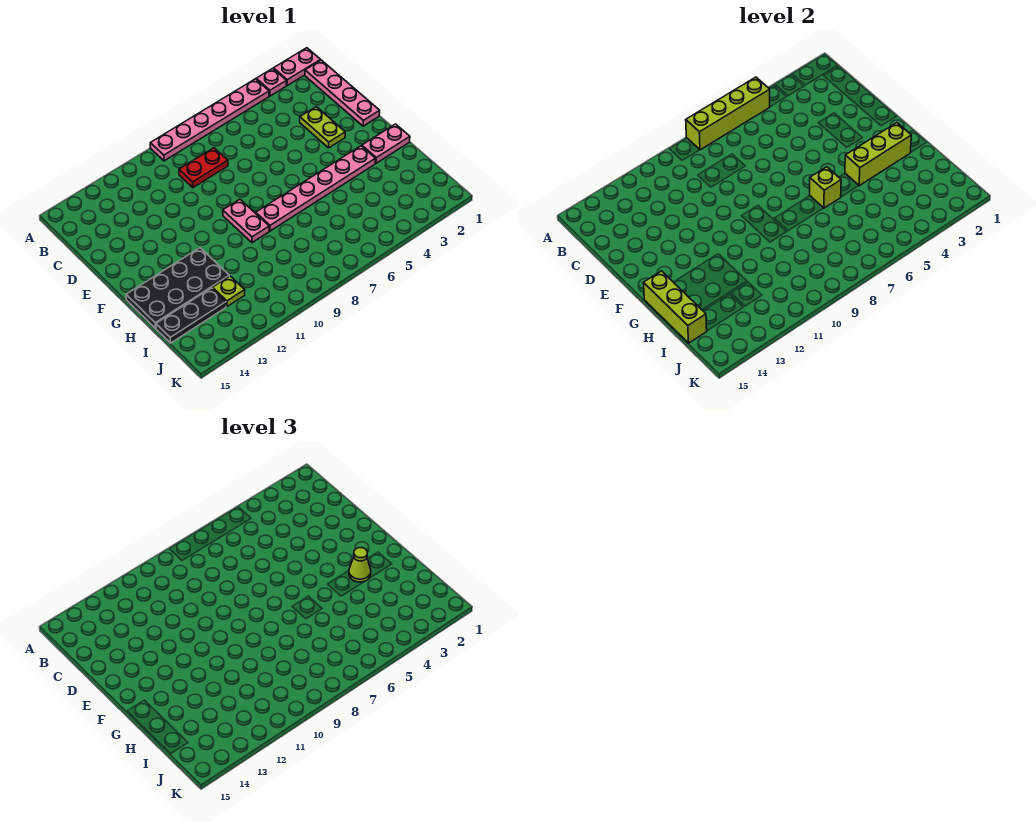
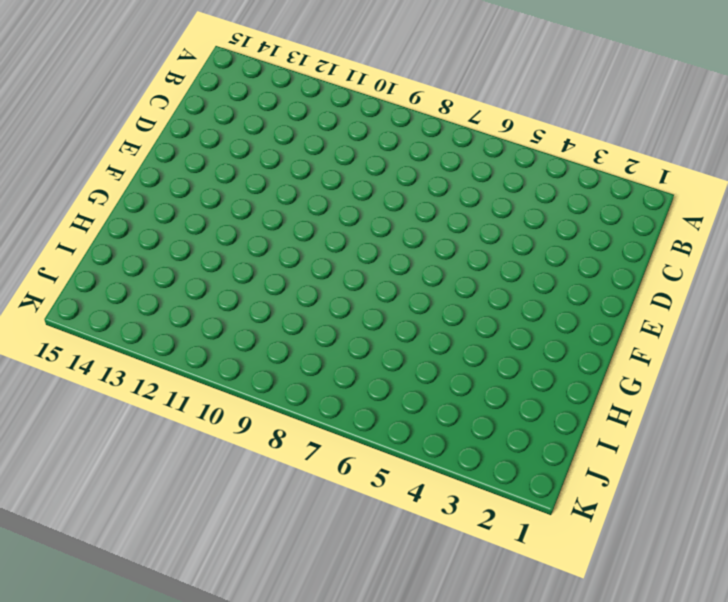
none -> pink plate A1:A2 level 1
none -> pink plate A3 level 1
none -> pink plate A4:A9 level 1

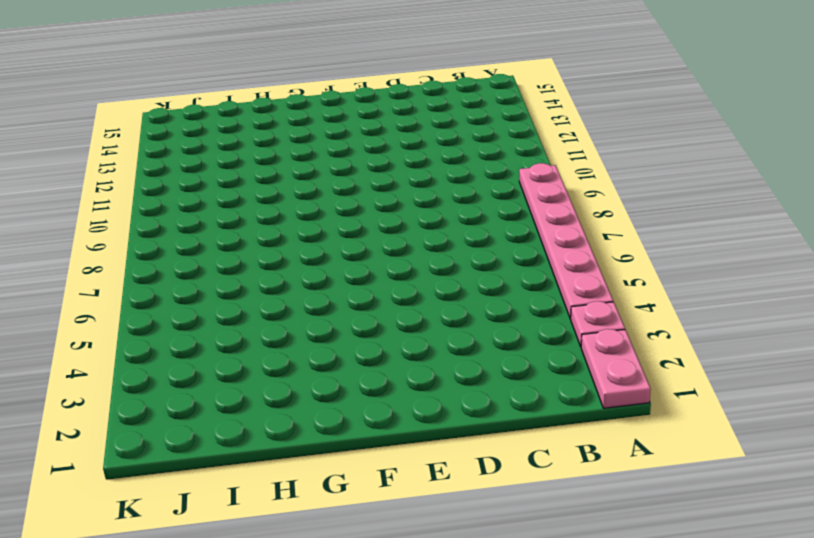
none -> pink plate B1:E1 level 1
none -> red plate C8:C9 level 1
none -> lime plate D3:E3 level 1

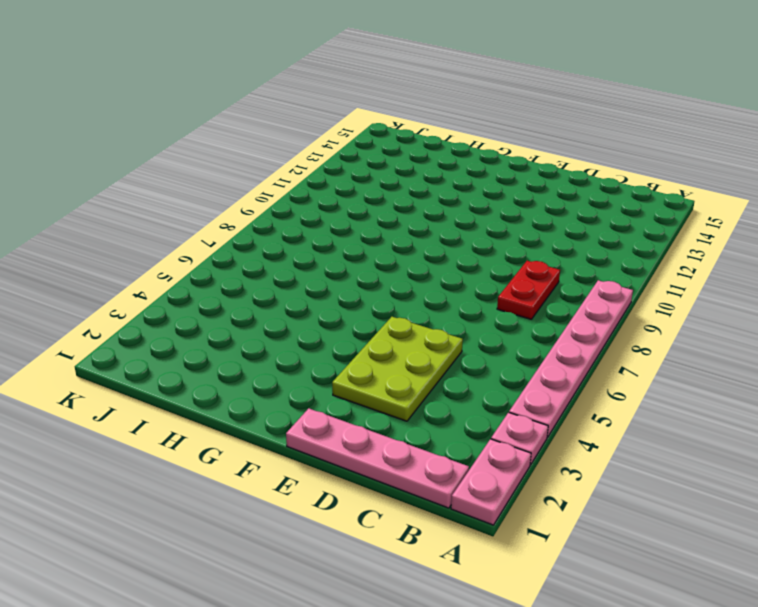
lime plate D3:E5 level 1 -> lime plate D3:E3 level 1
none -> pink plate F9:G9 level 1
none -> pink plate G1:G2 level 1
none -> pink plate G3:G8 level 1

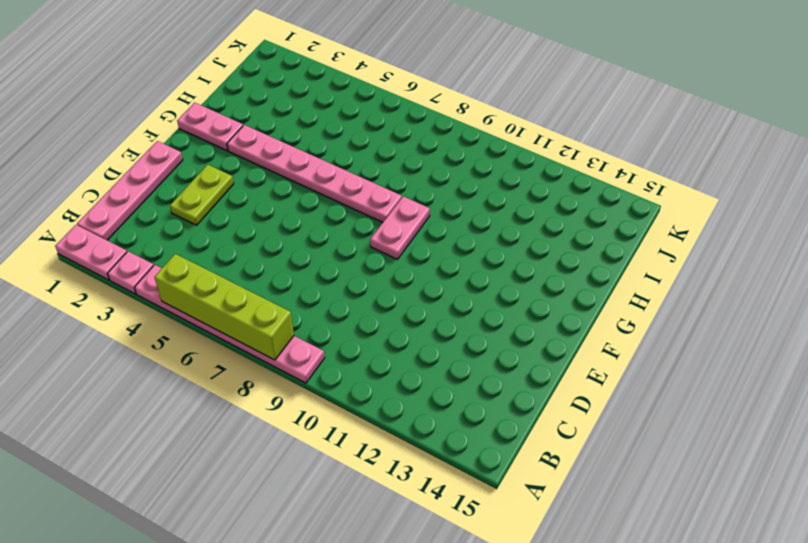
none -> red plate C8:C9 level 1
none -> black plate G12:H15 level 1
none -> lime plate I12 level 1

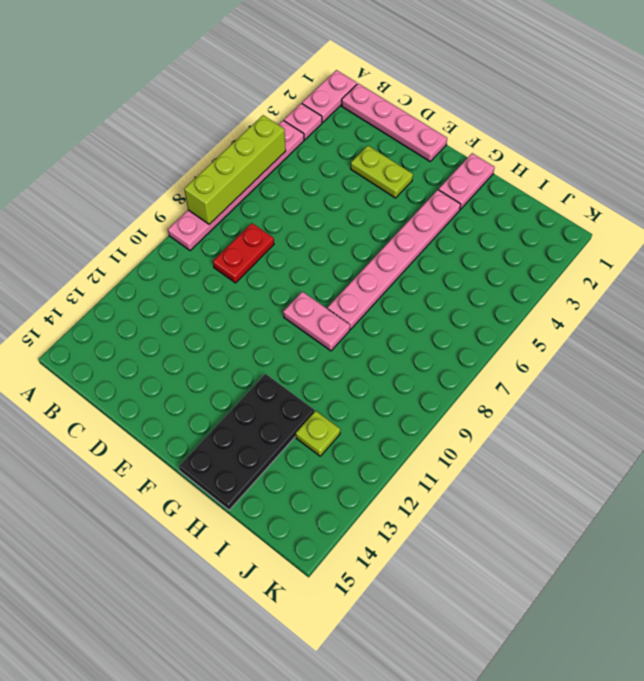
none -> black plate I13:I15 level 1
none -> lime brick G2:G4 level 2
none -> lime brick G6 level 2

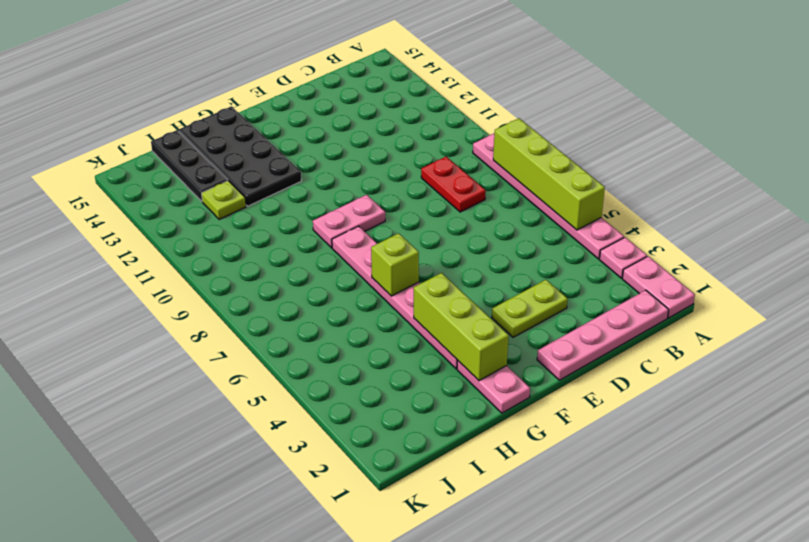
none -> lime brick G15:I15 level 2
none -> lime cone G3 level 3

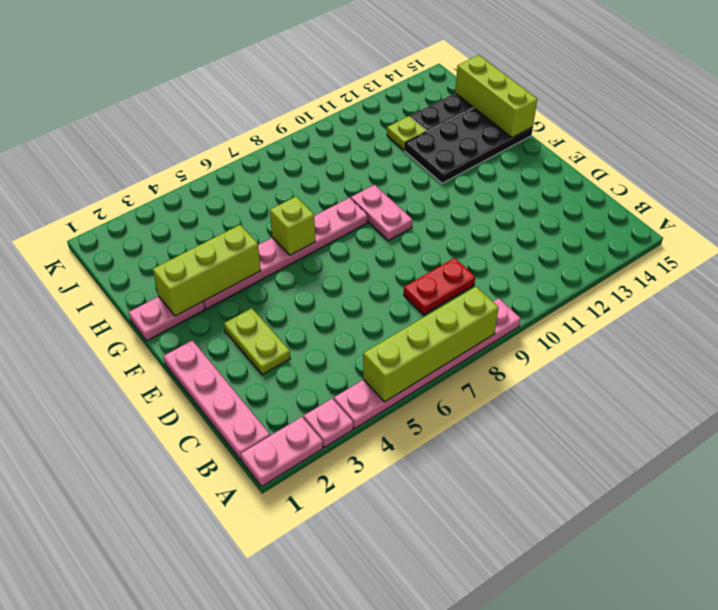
none -> lime cone G3 level 3

